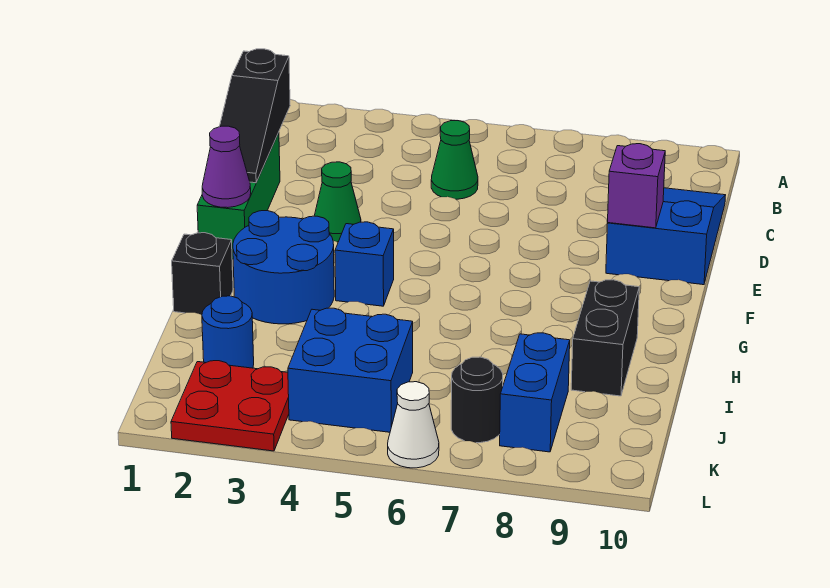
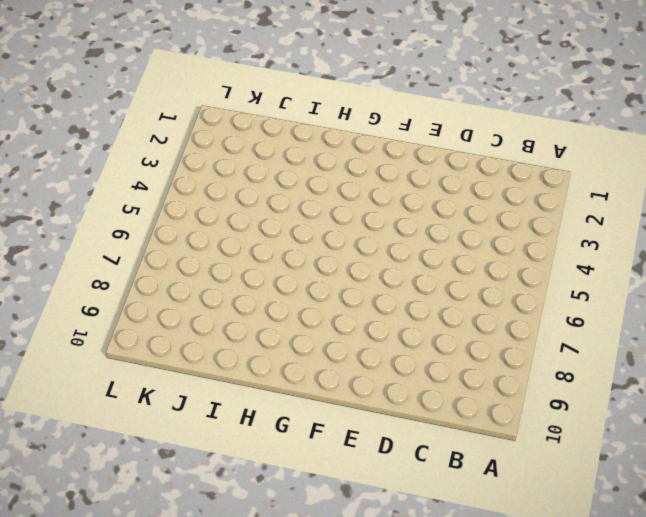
none -> green cone C5 level 1
none -> blue slope C9:E10 level 1 top E
none -> green brick D1:F1 level 1

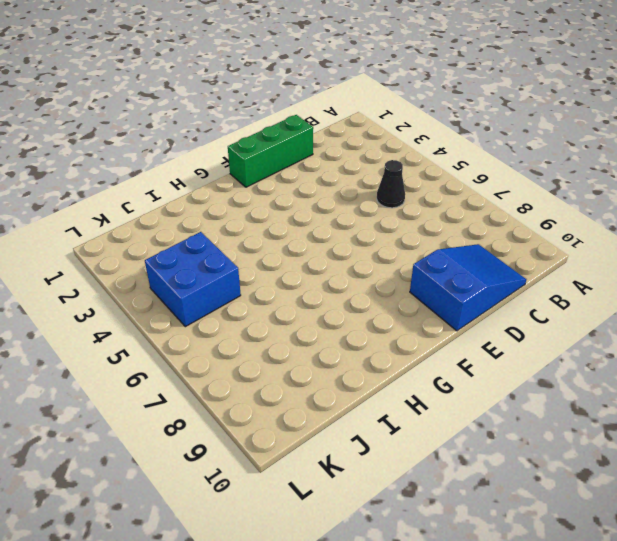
black cone C5 level 1 -> green cone C5 level 1
none -> green cone E3 level 1
none -> blue round brick G2:H3 level 1
none -> blue brick G4 level 1

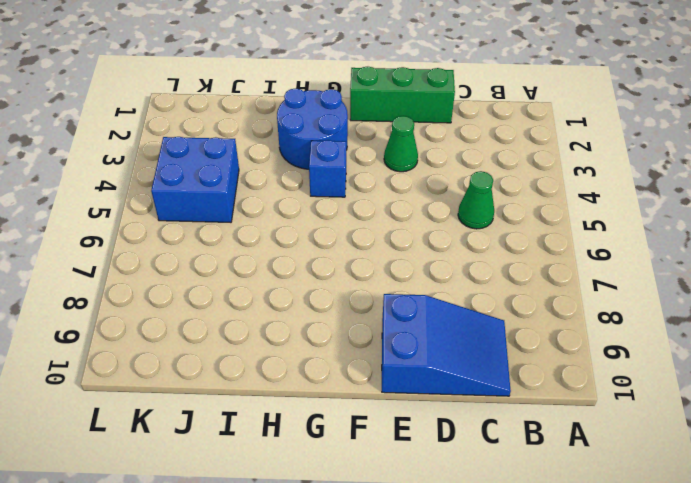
none -> black brick H1 level 1
none -> black brick H9:I9 level 1
none -> blue round brick J2 level 1

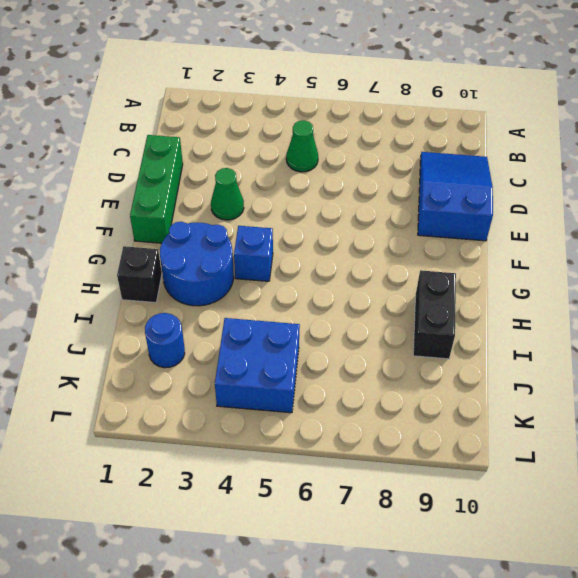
none -> blue brick J8:K8 level 1
none -> red plate K2:L3 level 1
none -> black round brick K7 level 1

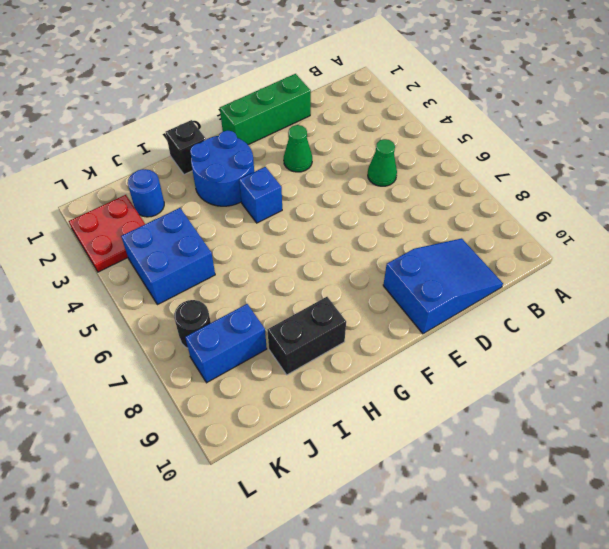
none -> white cone L6 level 1
none -> black slope C1:E1 level 2 top C
none -> purple brick E9 level 2

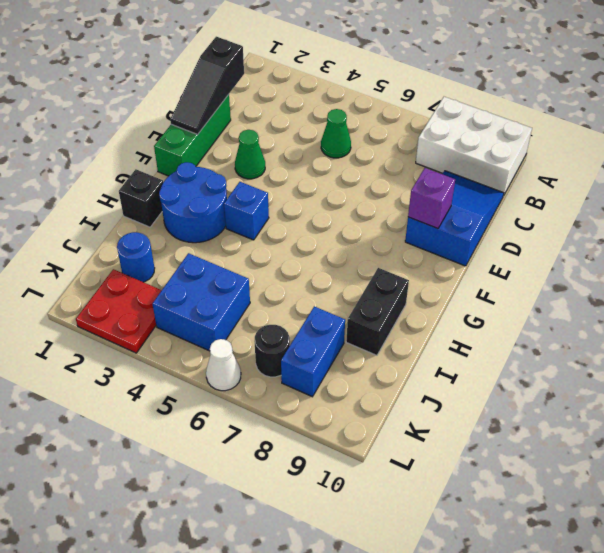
white brick A8:B10 level 1 -> none
none -> purple cone F1 level 2

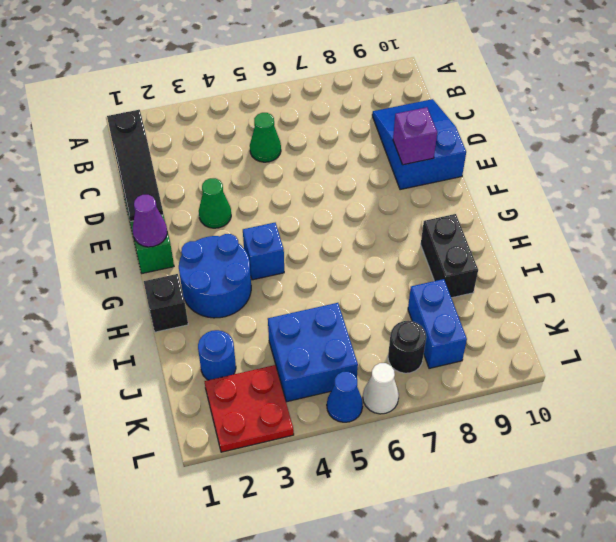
blue cone L5 level 1 -> none

